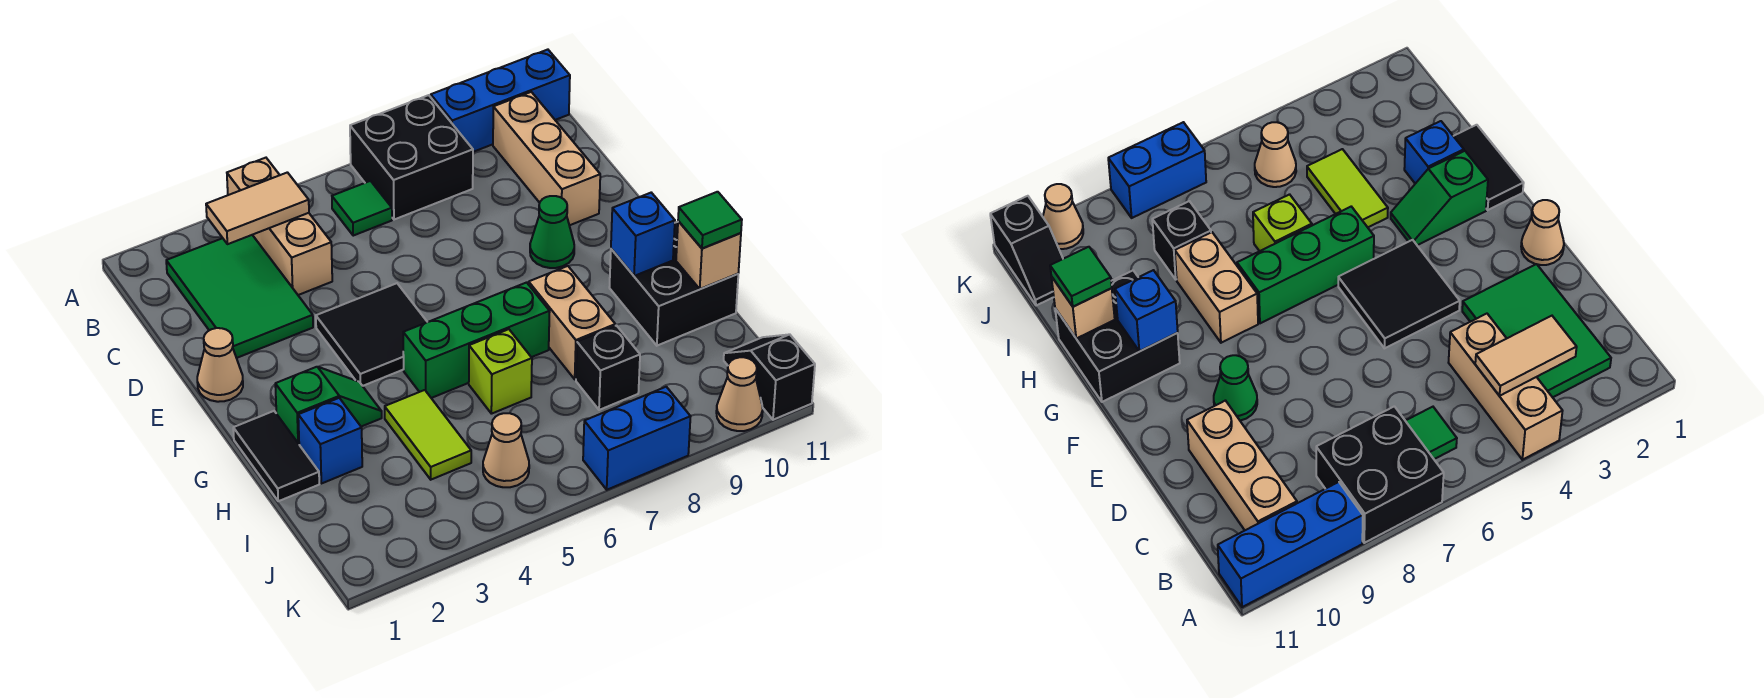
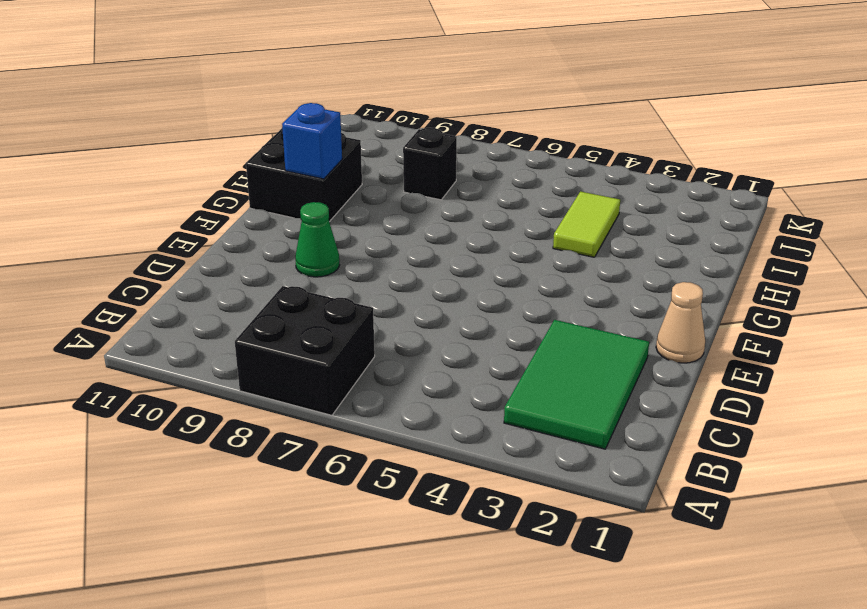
none -> tan brick A4:C4 level 1
none -> blue brick A9:A11 level 1
none -> green tile B6 level 1

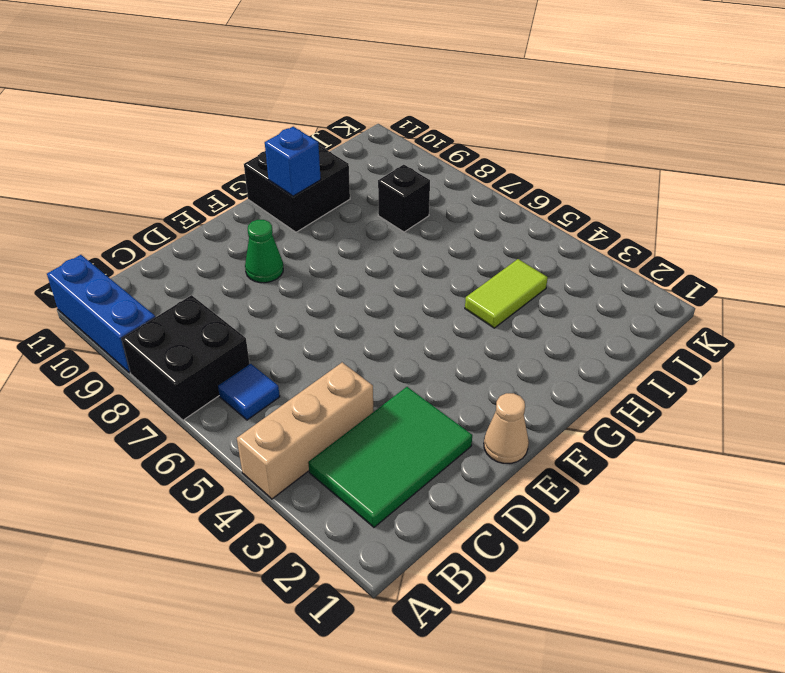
blue tile B6 level 1 -> green tile B6 level 1
none -> tan brick B10:D10 level 1
none -> black tile E4:F5 level 1
none -> black tile G1:H1 level 1

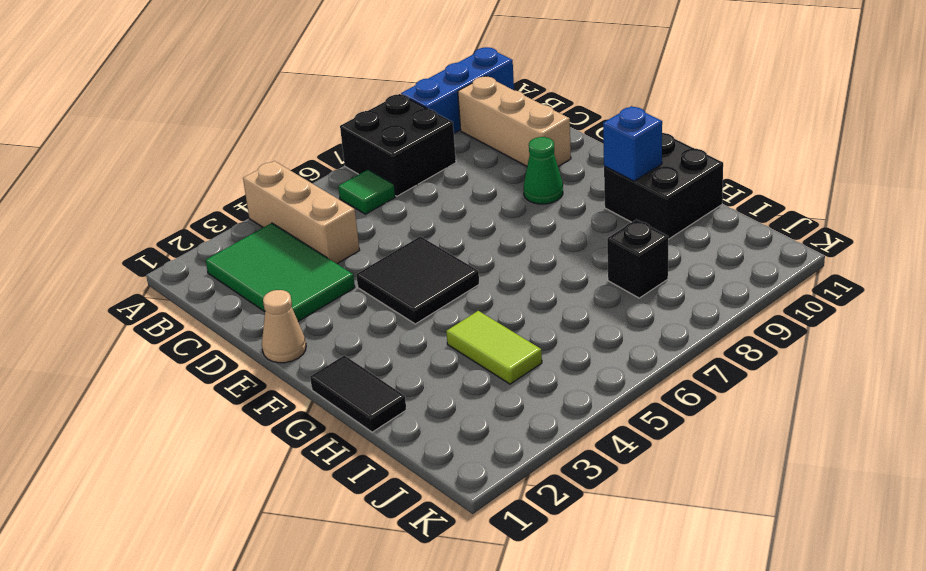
none -> green slope G2:G3 level 1 top 2
none -> green brick G5:G7 level 1
none -> tan brick G8:H8 level 1

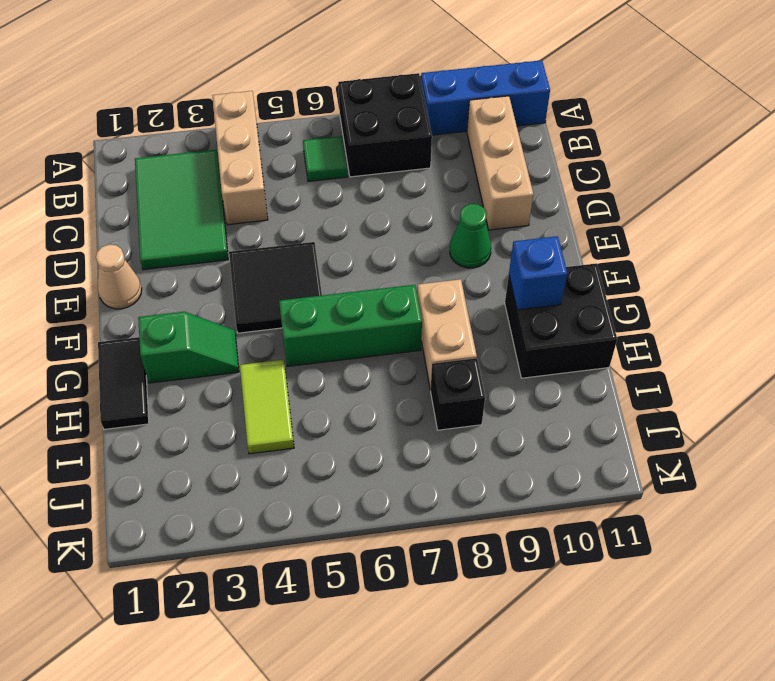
none -> blue brick H2 level 1
none -> lime brick H6 level 1
none -> tan cone J5 level 1

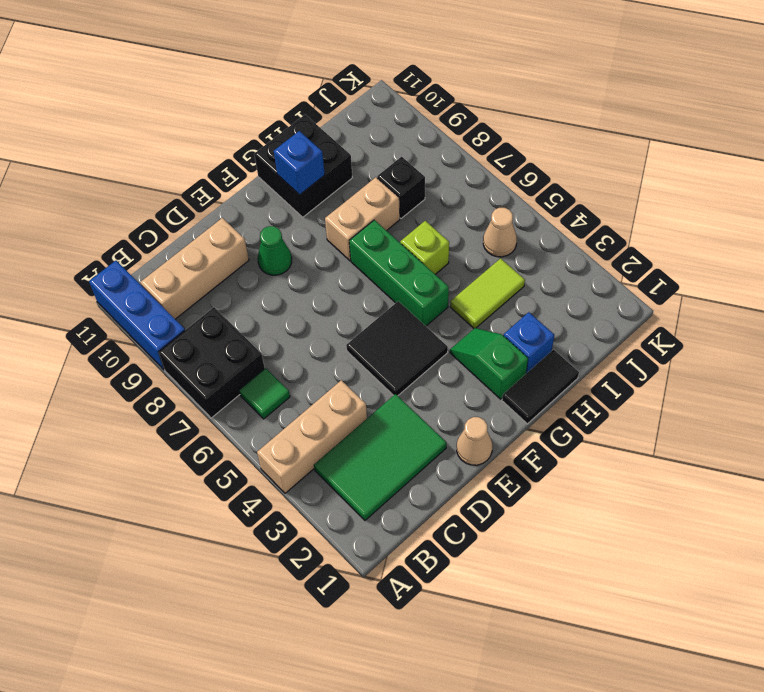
none -> black slope J11:K11 level 1 top K
none -> blue brick K7:K8 level 1
none -> tan cone K10 level 1

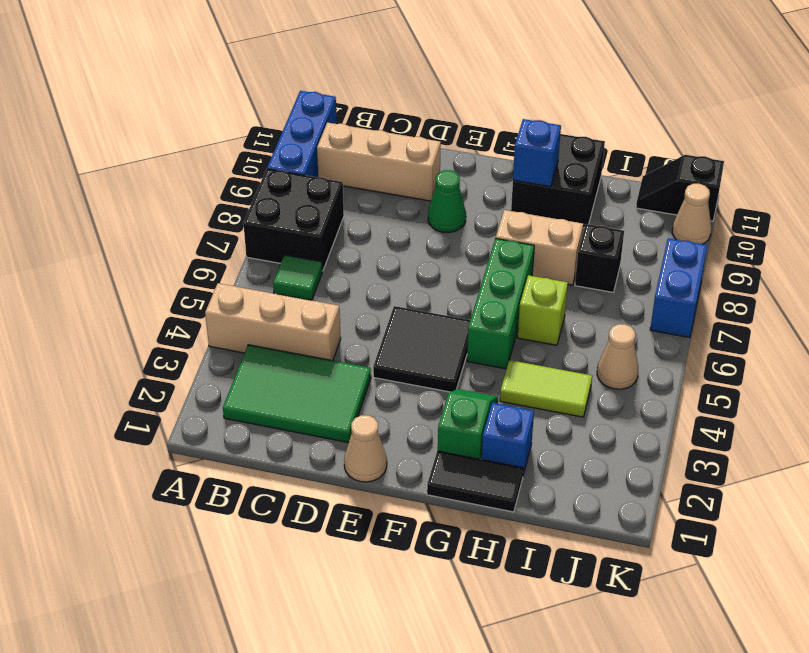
none -> tan tile B3:B4 level 2
none -> tan brick H11 level 2
none -> green tile H11 level 3

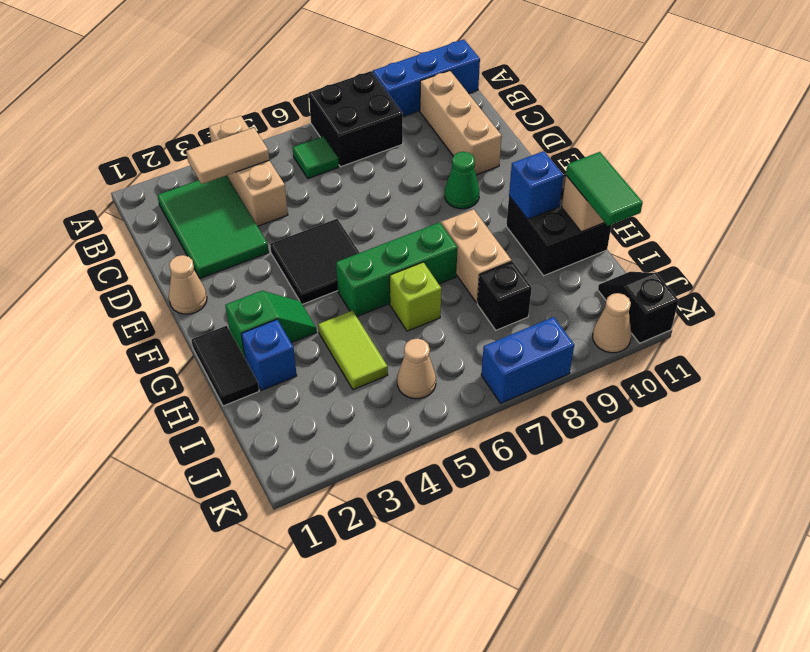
green tile H11:I11 level 3 -> green tile H11 level 3

